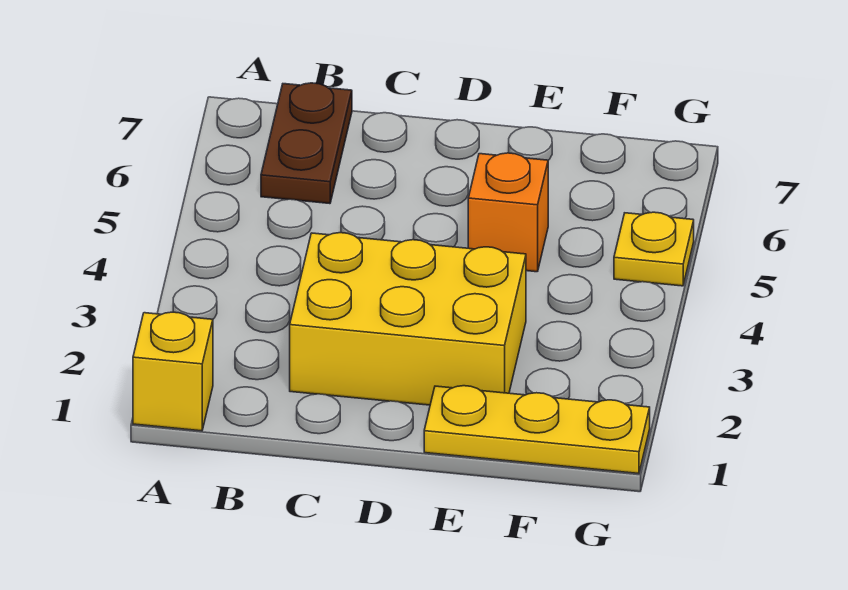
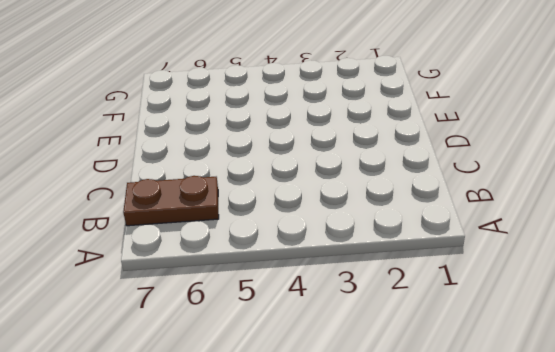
none -> yellow brick A1 level 1
none -> yellow brick C2:E3 level 1

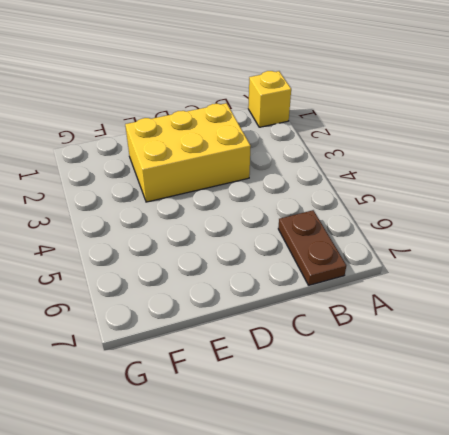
none -> yellow plate E1:G1 level 1
none -> orange brick E5 level 1

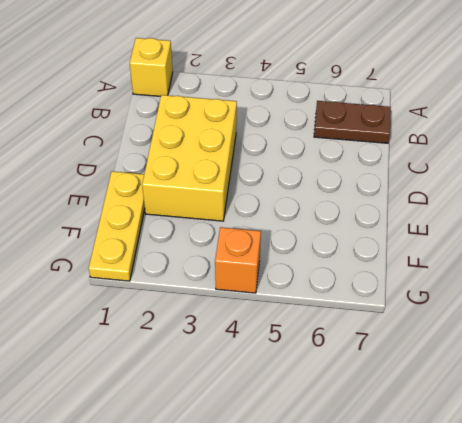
orange brick G4 level 1 -> orange brick E5 level 1
none -> yellow plate G5 level 1

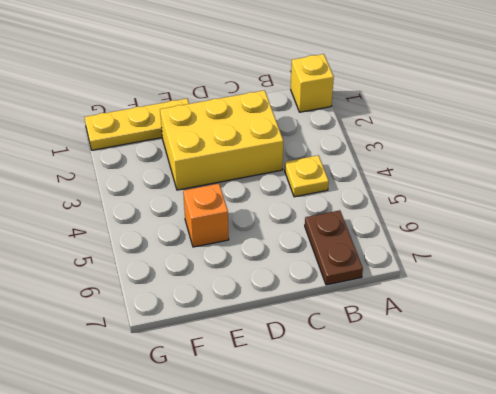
yellow plate B4 level 1 -> yellow plate G5 level 1

